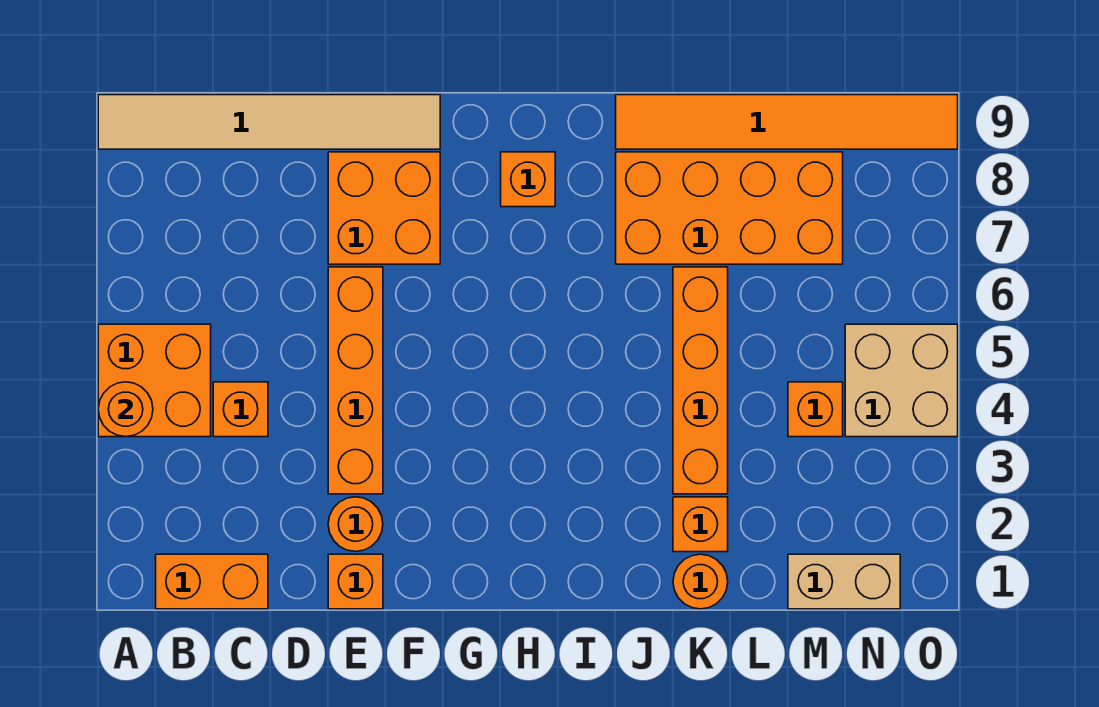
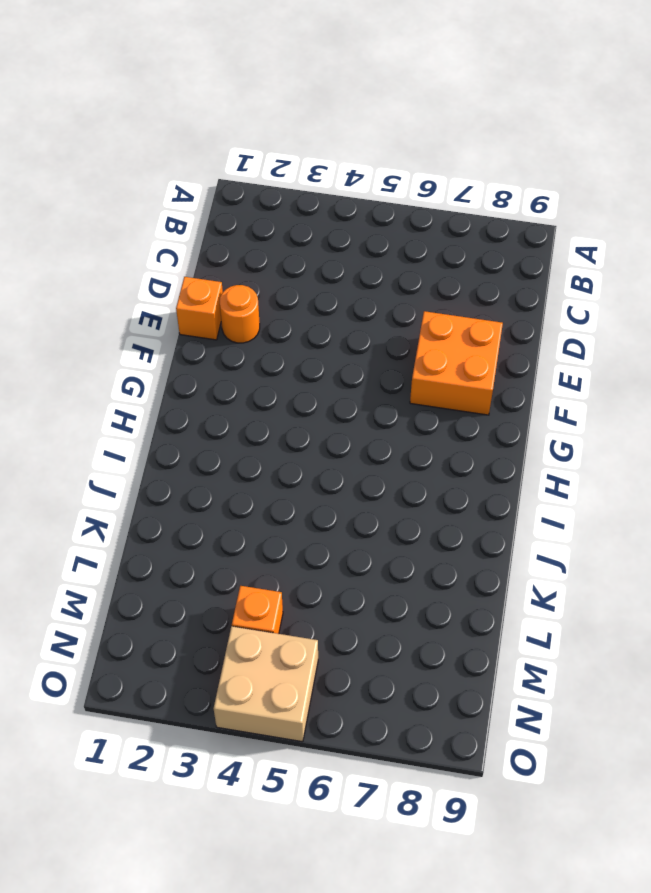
none -> orange brick A4:B5 level 1
none -> tan tile A9:F9 level 1
none -> orange brick B1:C1 level 1

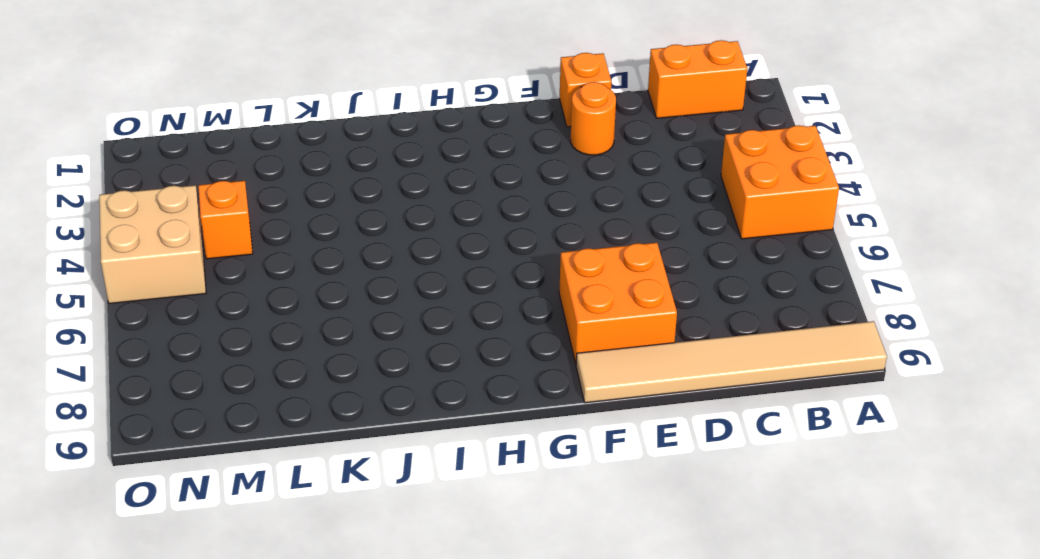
none -> orange brick C4 level 1
none -> orange brick E3:E6 level 1
none -> orange brick H8 level 1

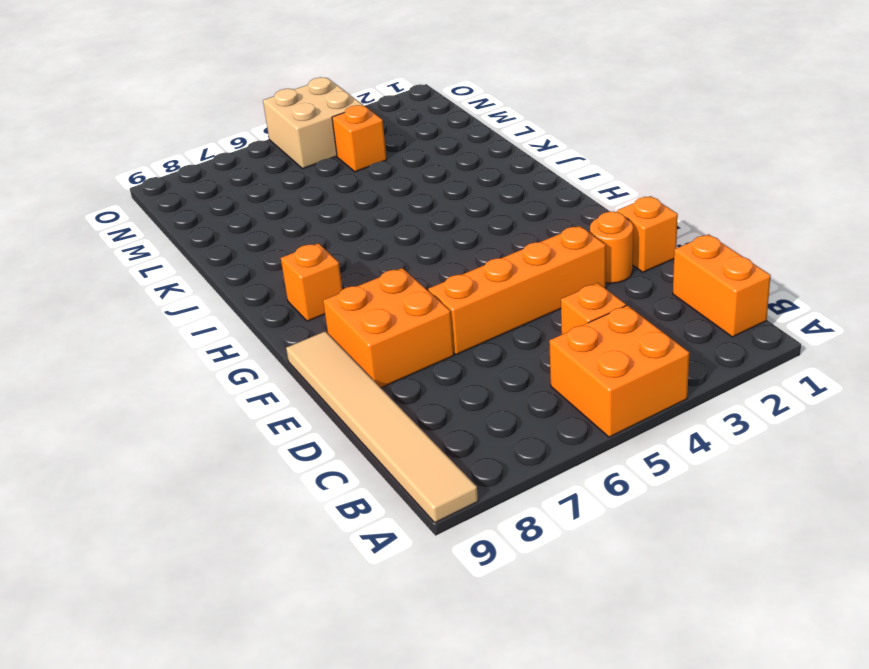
none -> orange brick J7:M8 level 1
none -> orange tile J9:O9 level 1
none -> orange round brick K1 level 1

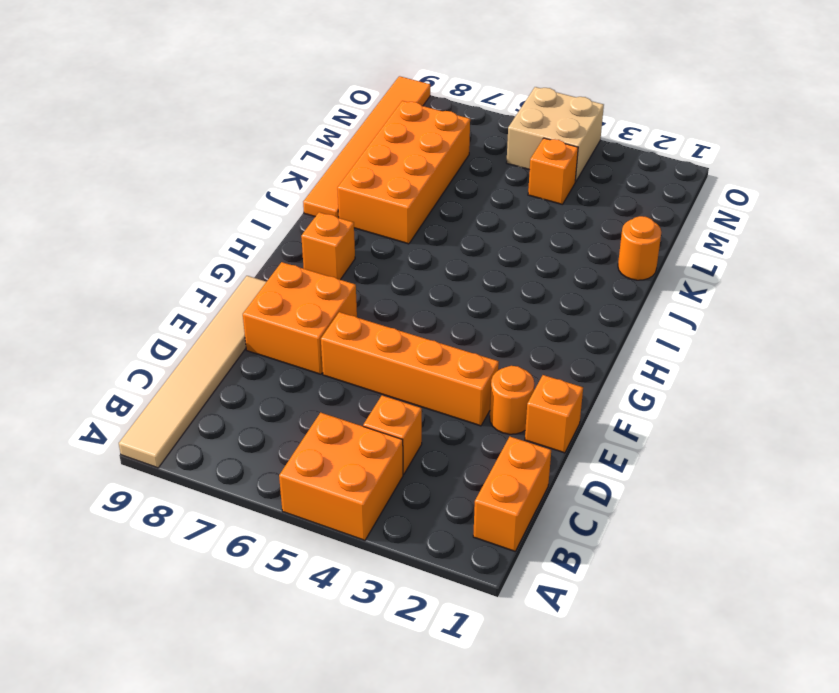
none -> orange brick K2 level 1
none -> orange brick K3:K6 level 1
none -> tan brick M1:N1 level 1

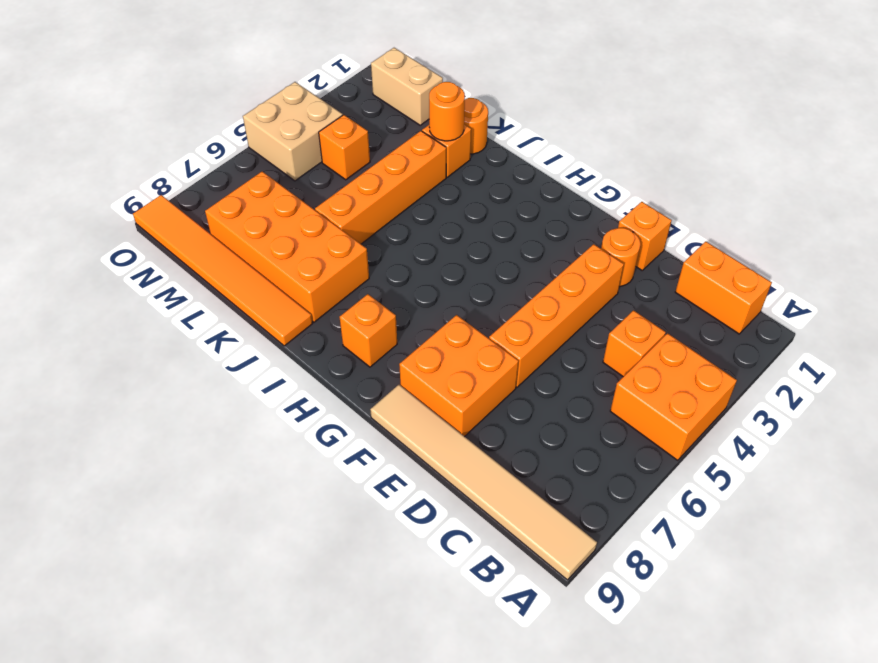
orange round brick K2 level 2 -> orange round brick A4 level 2

